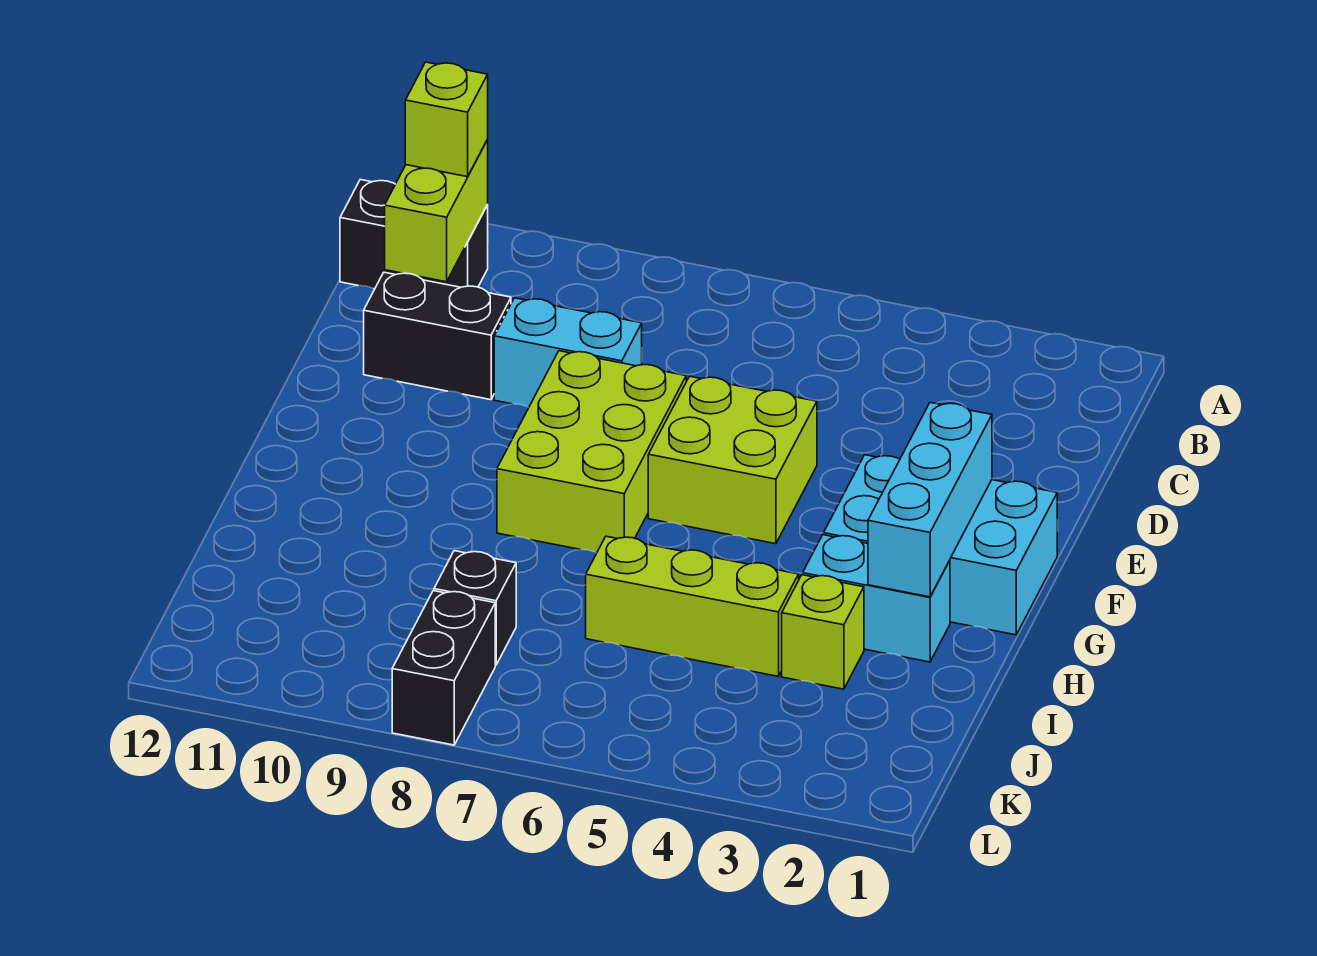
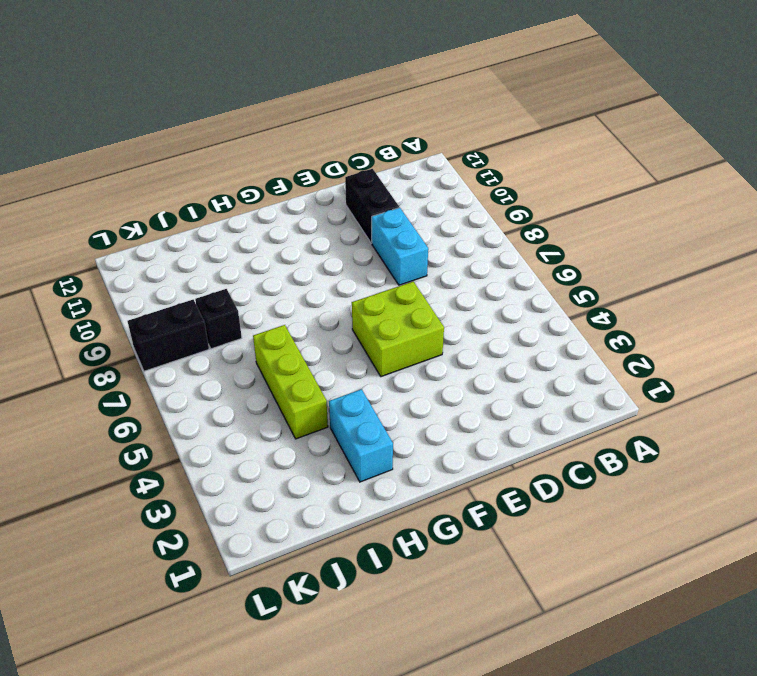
none -> black brick B11:B12 level 1
none -> lime brick E7:G8 level 1
none -> cyan brick F1:G3 level 1

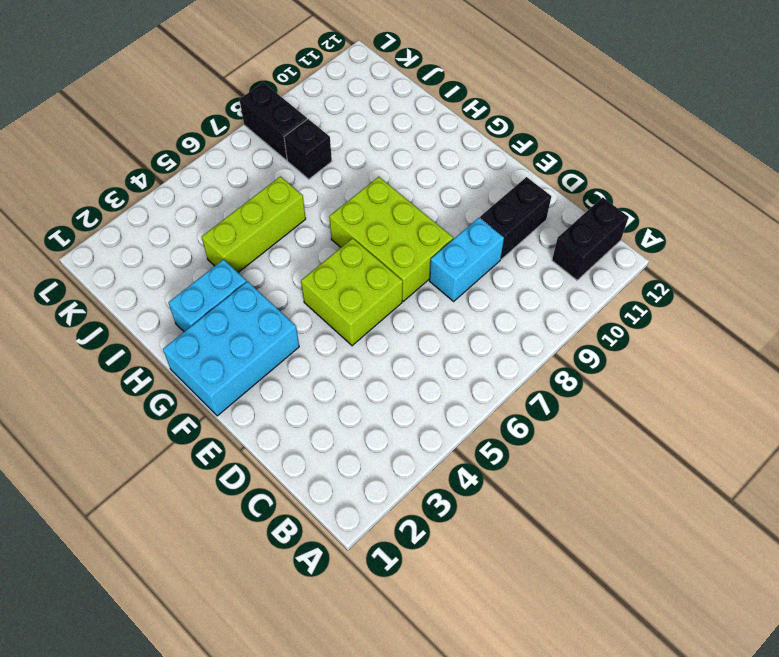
none -> lime brick I3 level 1
none -> lime brick B11:C11 level 2
none -> cyan brick F2:H2 level 2

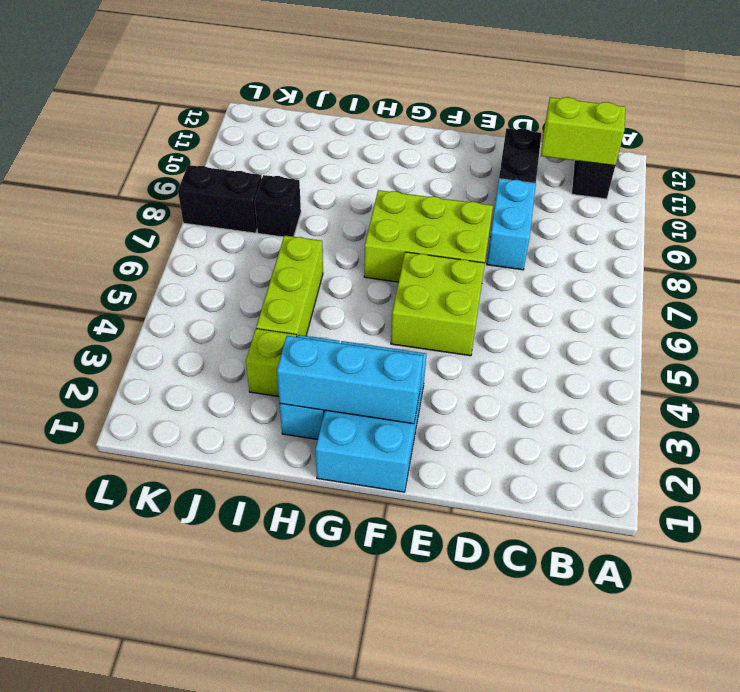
none -> lime brick B11 level 3

